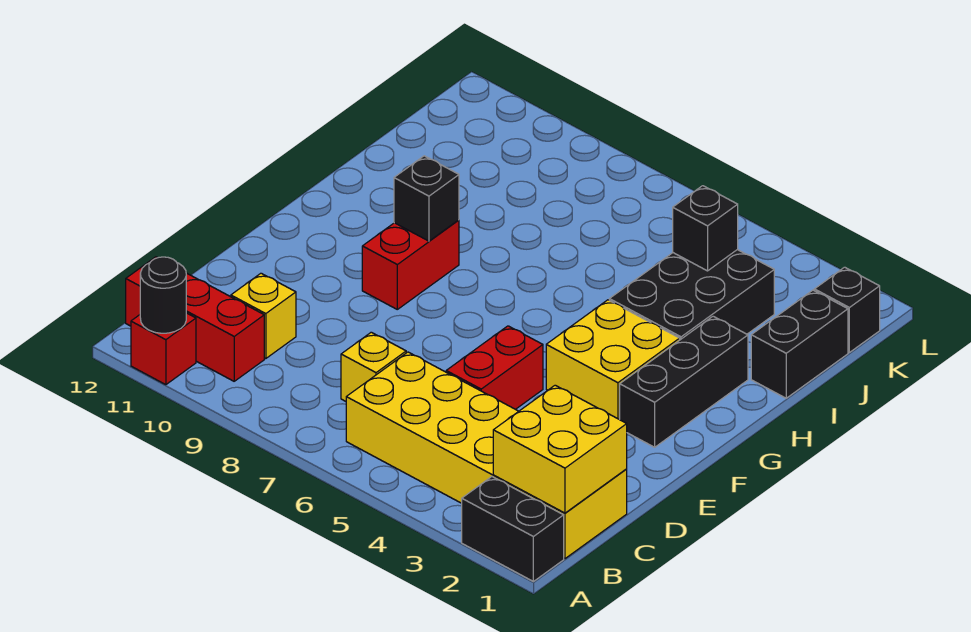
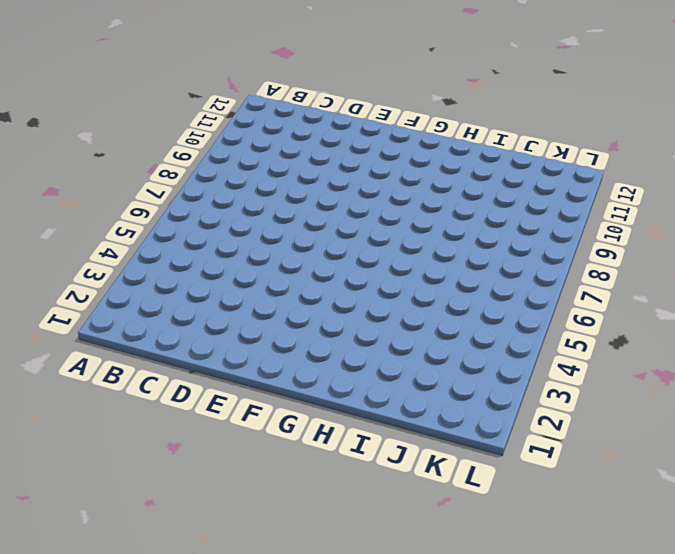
none -> black brick A1:A2 level 1
none -> red brick A11 level 1
none -> yellow brick B1:C6 level 1

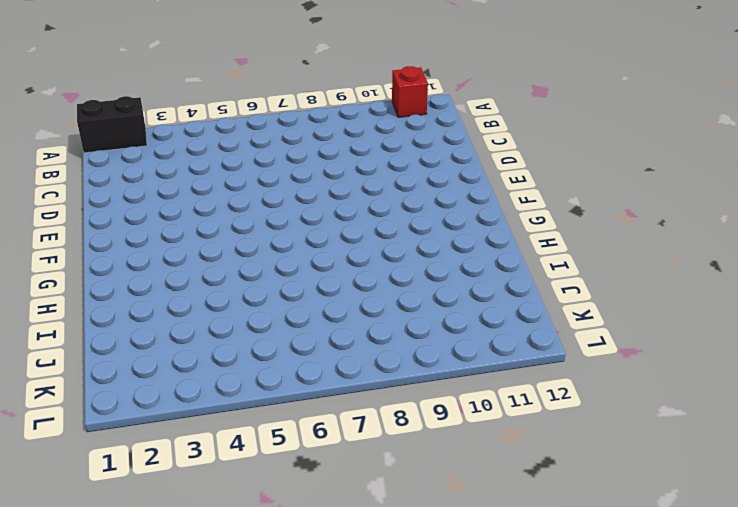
none -> yellow brick B1:C6 level 1
none -> red brick B10:B12 level 1
none -> yellow brick C7 level 1

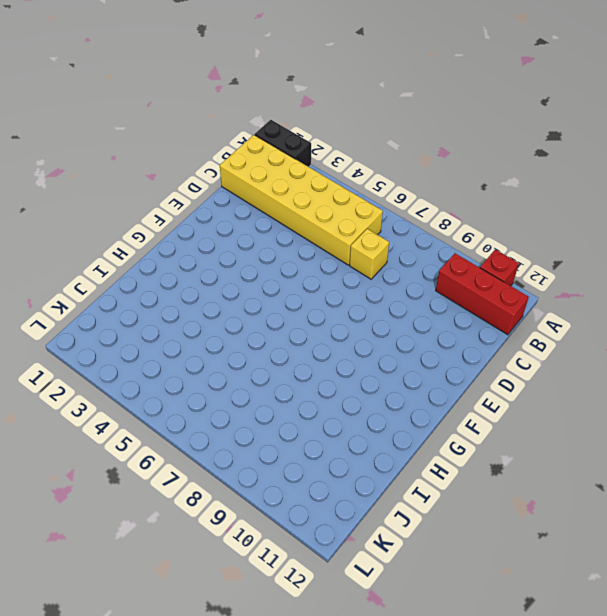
none -> yellow brick C10 level 1
none -> red brick D5:E5 level 1
none -> black brick F2:H2 level 1

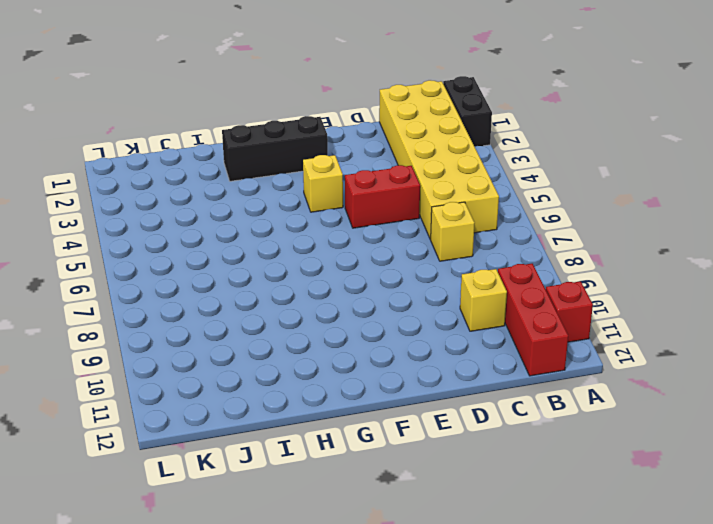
yellow brick F4 level 1 -> yellow brick F3:G4 level 1
none -> red brick F9:G9 level 1
none -> black brick H3:J4 level 1
none -> black brick I1:J1 level 1

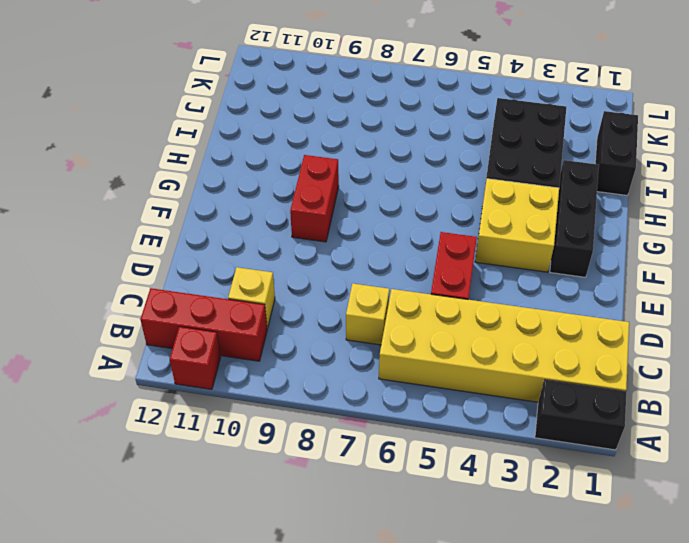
none -> black brick K1 level 1
none -> black round brick A11 level 2
none -> yellow brick B1:C2 level 2

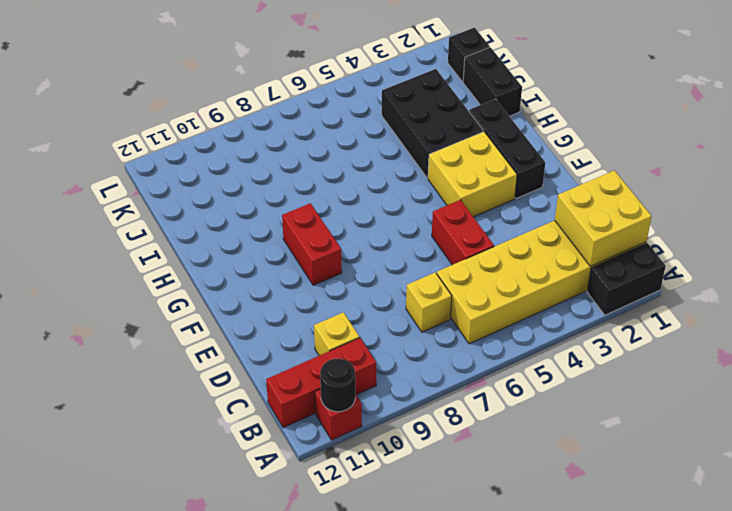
none -> black brick G9 level 2
none -> black brick J4 level 2

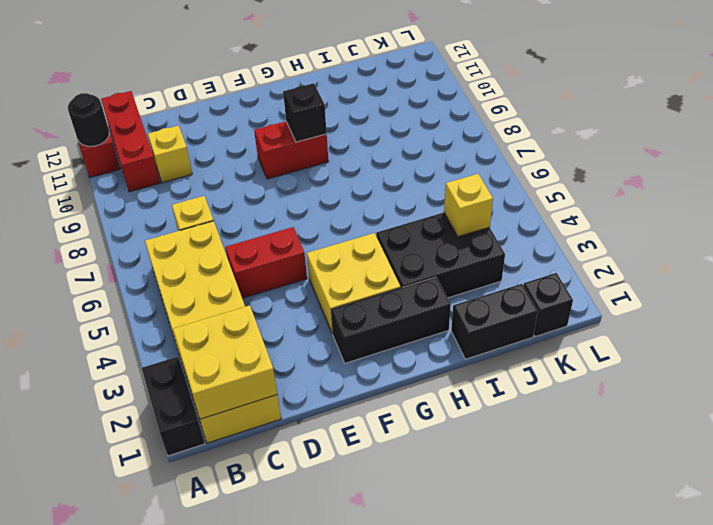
yellow brick J4 level 2 -> black brick J4 level 2

